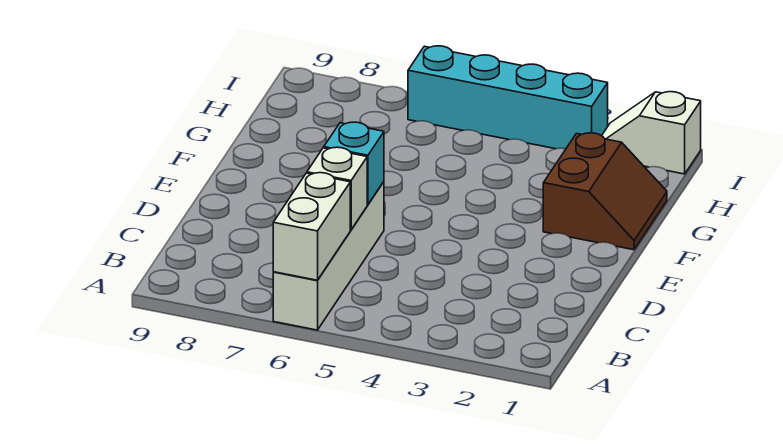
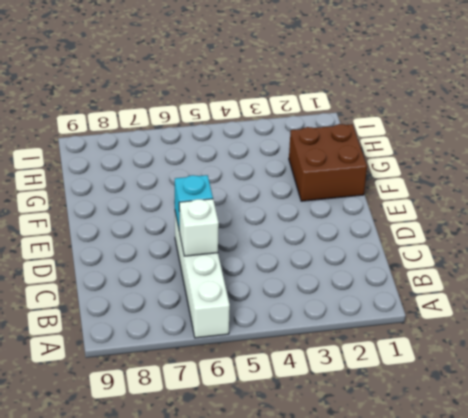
brown brick F1:G2 level 1 -> brown slope F1:G2 level 1 top 2
none -> white slope I1:I2 level 1 top 1
none -> cyan brick I3:I6 level 1

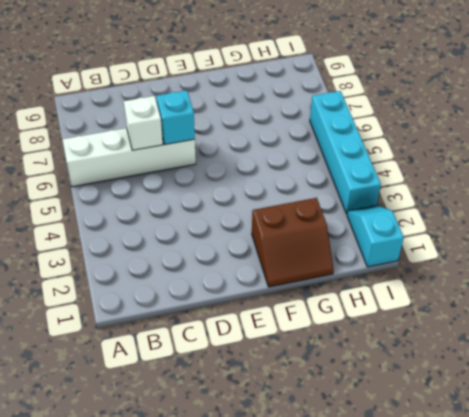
cyan slope I1:I2 level 1 top 1 -> white slope I1:I2 level 1 top 1
none -> white brick A6:B6 level 2

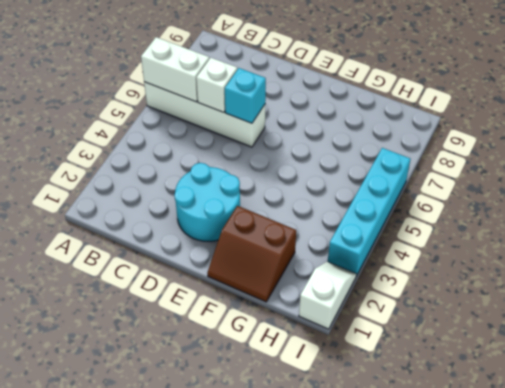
cyan round brick D2:E3 level 1 -> none

